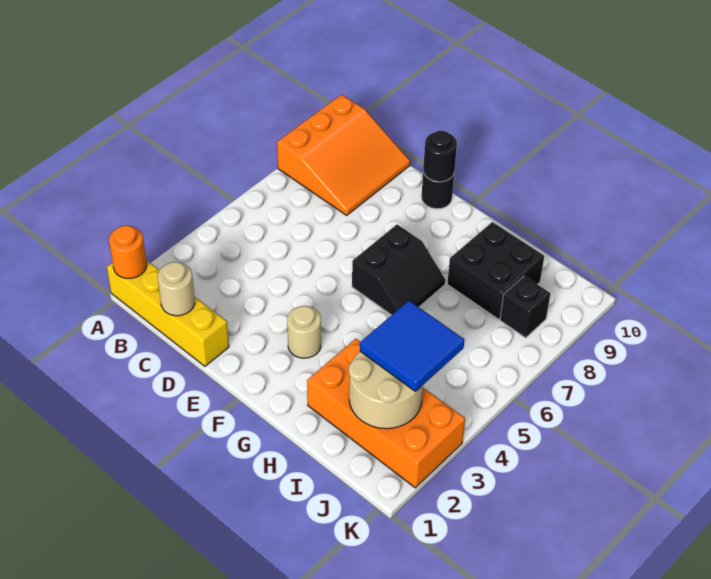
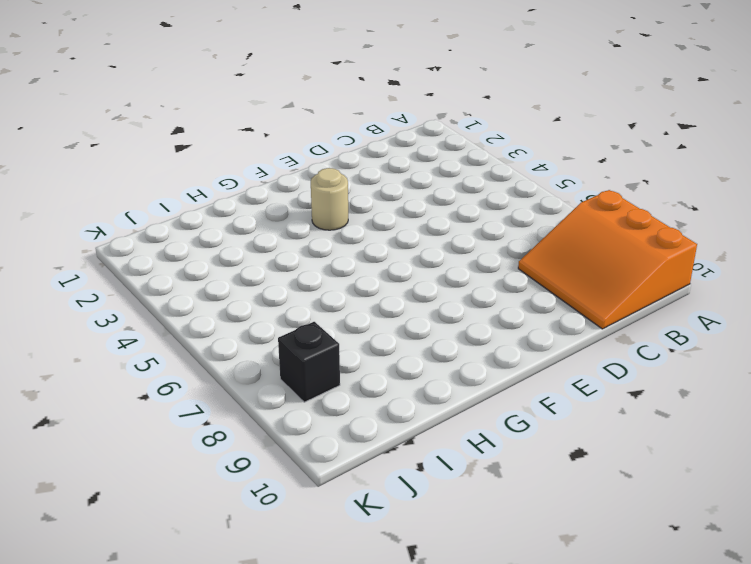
none -> yellow brick A1:D1 level 1
none -> black round brick E10 level 1
none -> black slope F6:G7 level 1 top F

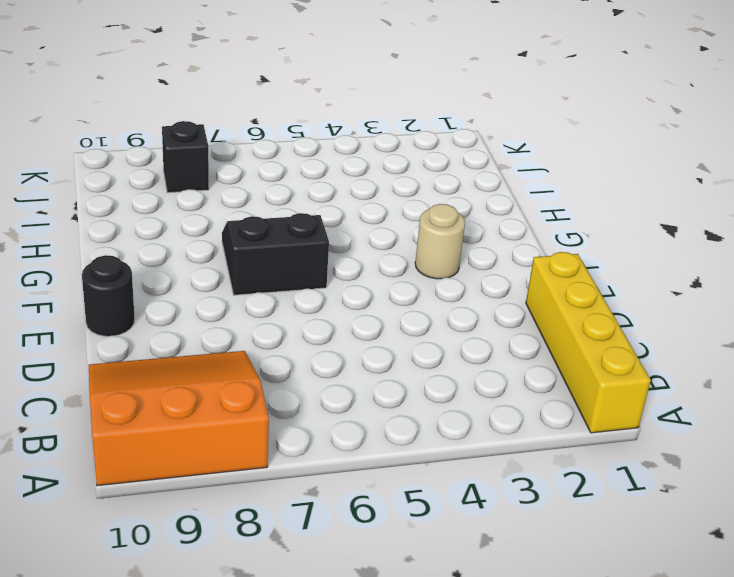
none -> orange brick H2:K3 level 1
none -> black brick H8:I9 level 1
none -> orange round brick A1 level 2

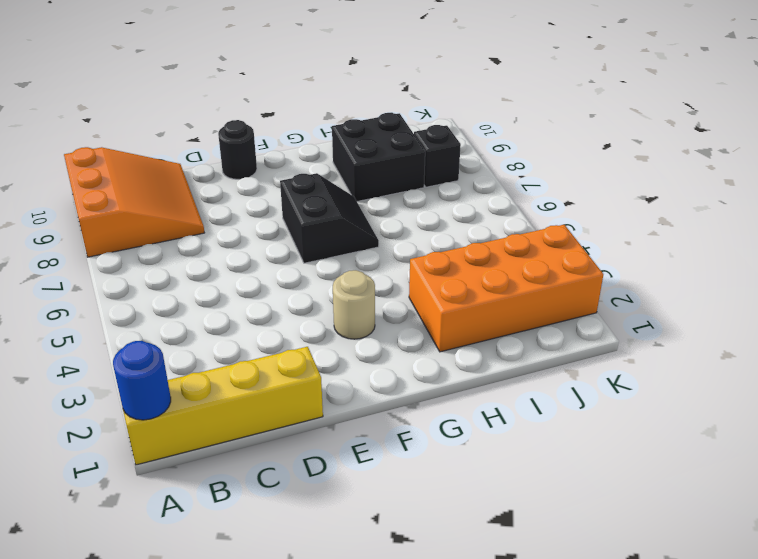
blue round brick A1 level 2 -> orange round brick A1 level 2
none -> tan round brick C1 level 2
none -> black round brick E10 level 2
none -> tan round brick I2:J3 level 2

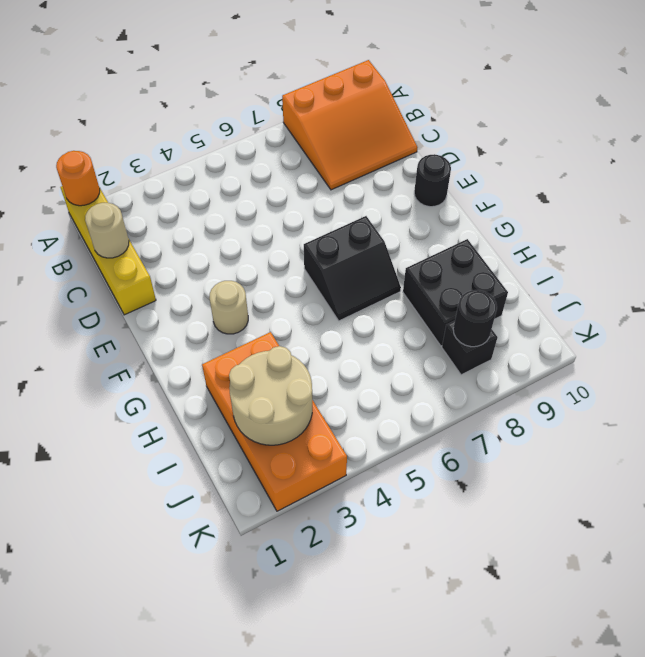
black round brick J8 level 2 -> black round brick E10 level 2
none -> blue tile I3:J4 level 3

